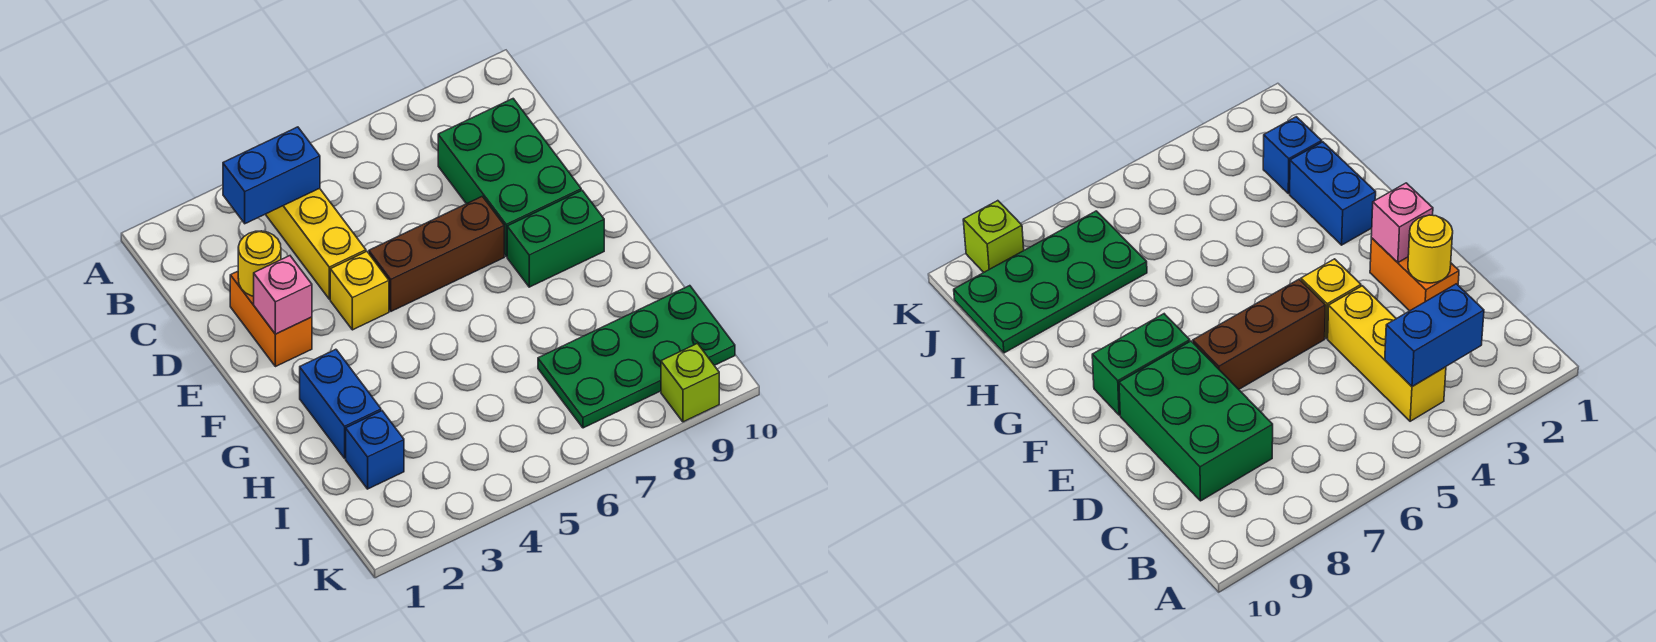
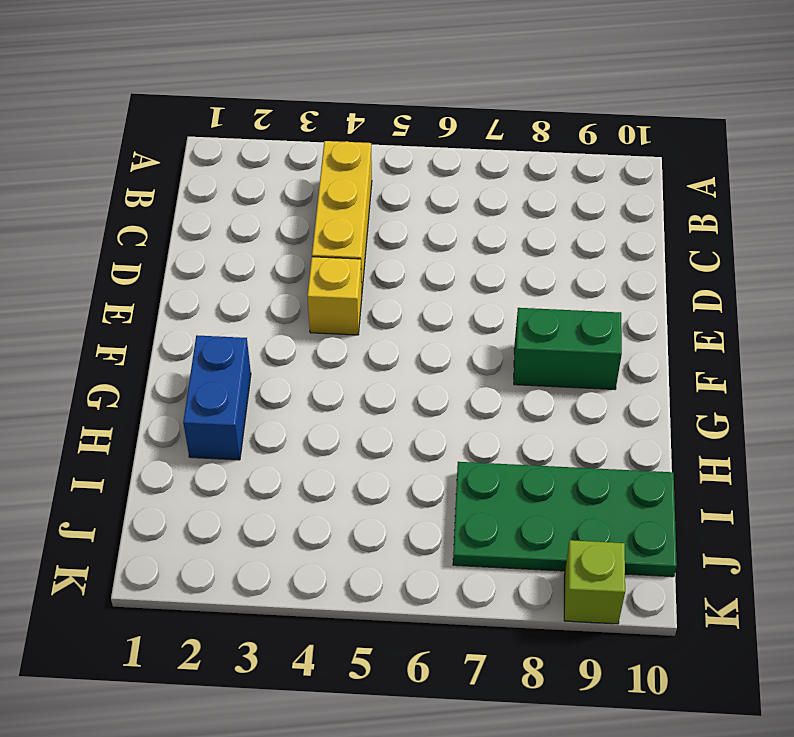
none -> green brick C8:E9 level 1
none -> orange brick D2:E2 level 1
none -> brown brick E5:E7 level 1

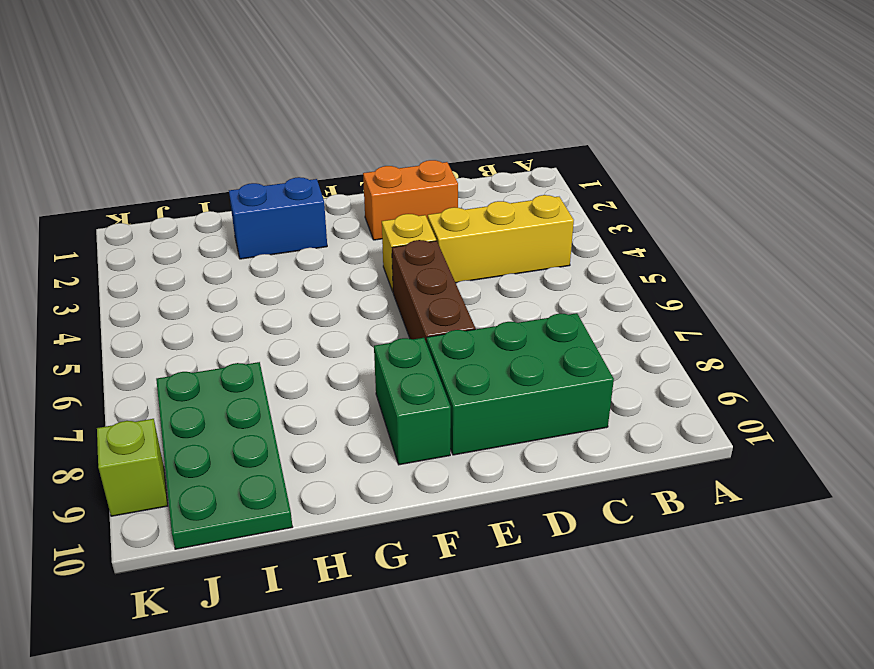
none -> blue brick I2 level 1
none -> blue brick B3:B4 level 2
none -> yellow round brick D2 level 2

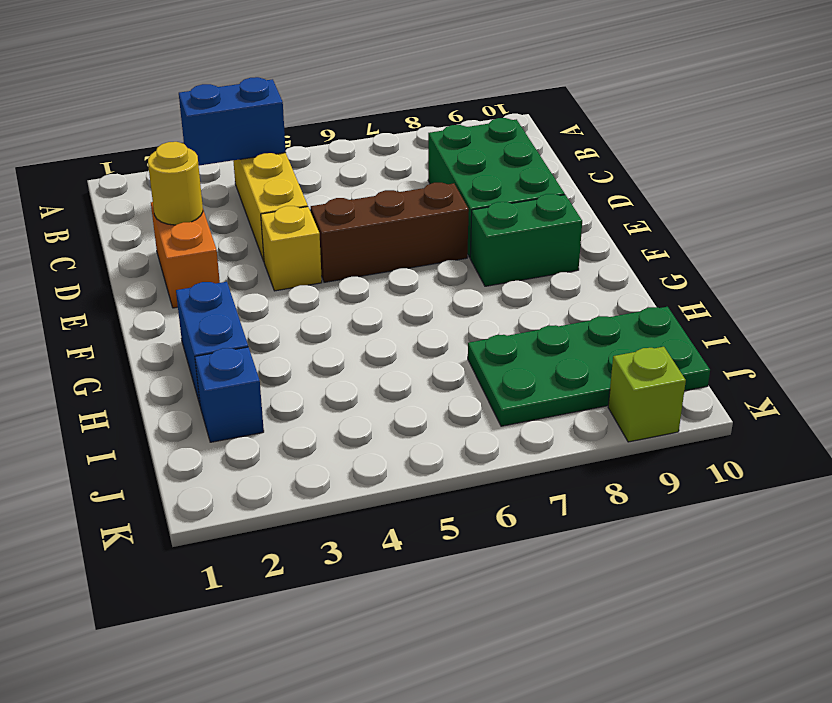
none -> pink brick E2 level 2

